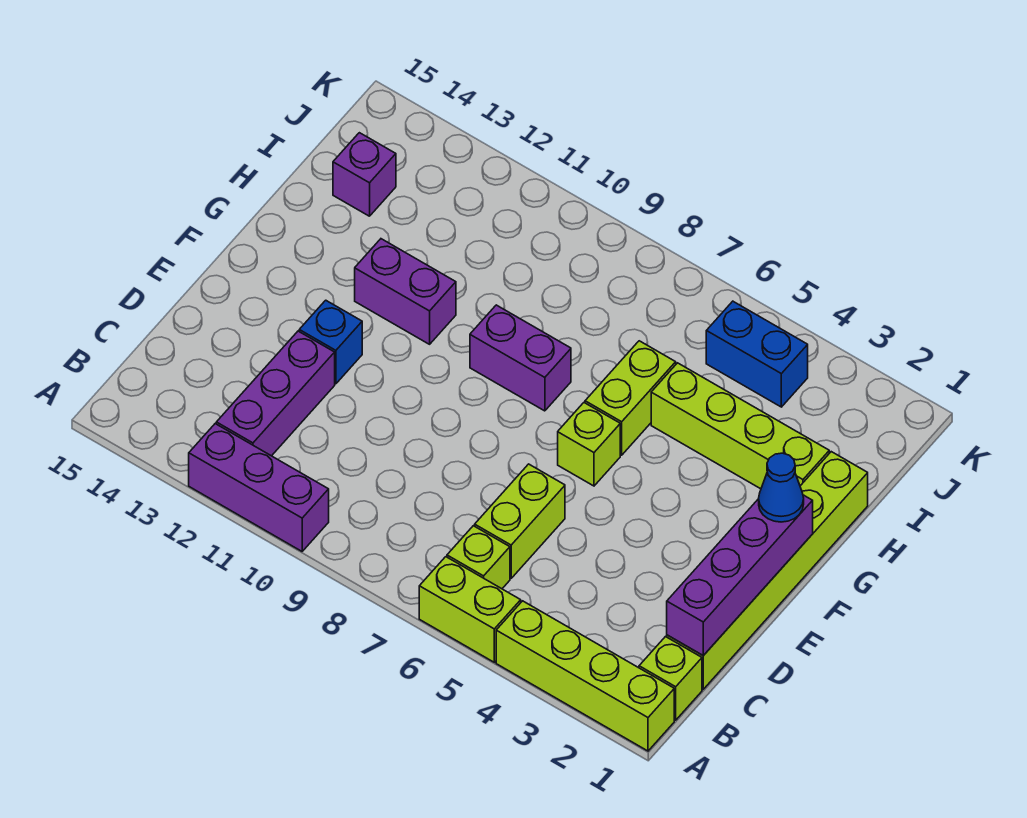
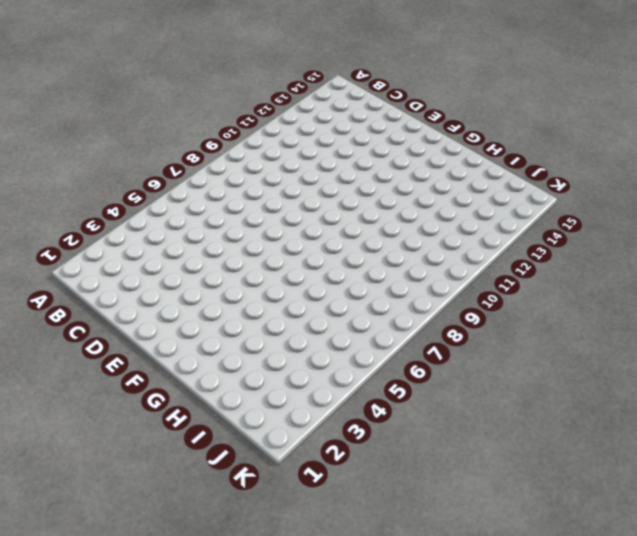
none -> lime brick A1:A4 level 1
none -> lime brick A5:A6 level 1
none -> purple brick A10:A12 level 1

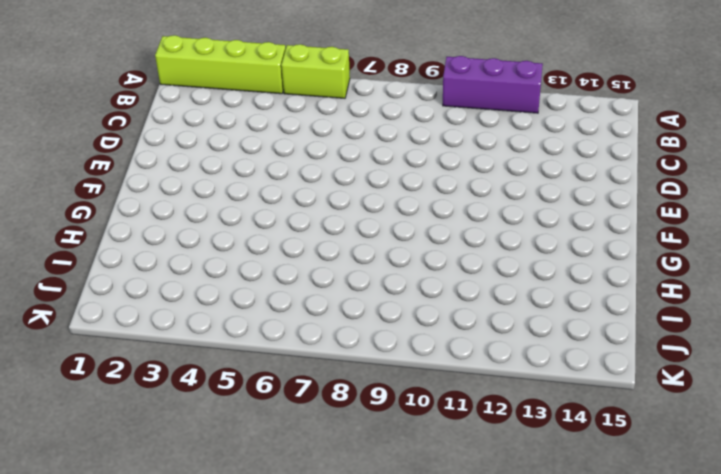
none -> lime brick B1 level 1
none -> lime brick B6 level 1
none -> purple brick B12:D12 level 1

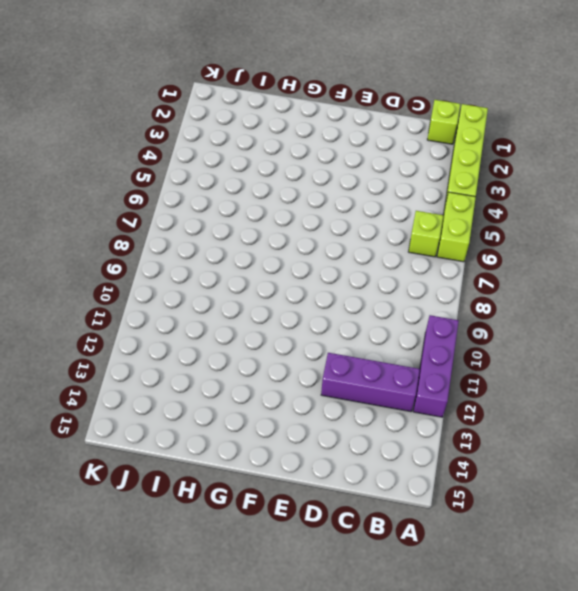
none -> lime brick C1:H1 level 1
none -> lime brick C6:D6 level 1
none -> blue brick E12 level 1

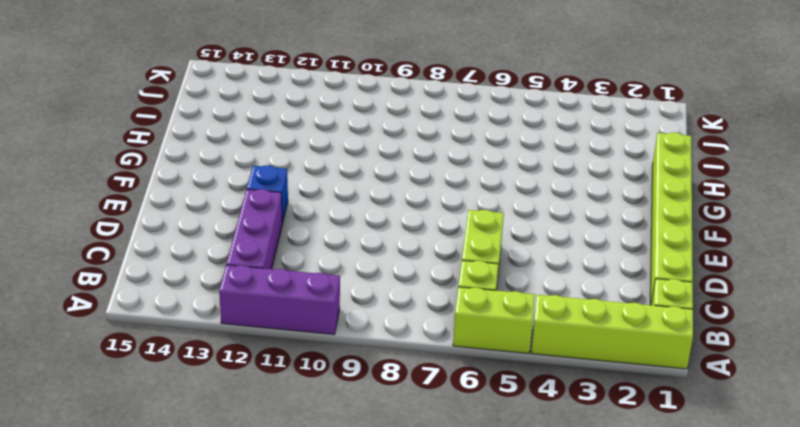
none -> lime brick F6 level 1
none -> lime brick G6:H6 level 1
none -> purple brick G8:G9 level 1

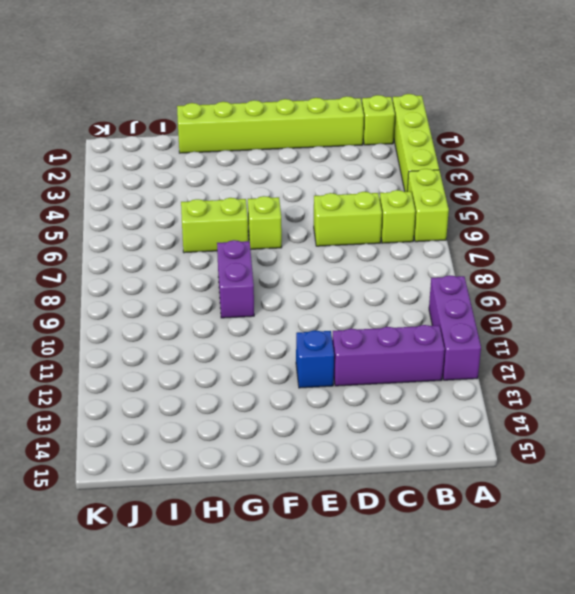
none -> purple brick G11:G12 level 1
none -> lime brick H2:H5 level 1
none -> purple brick I14 level 1

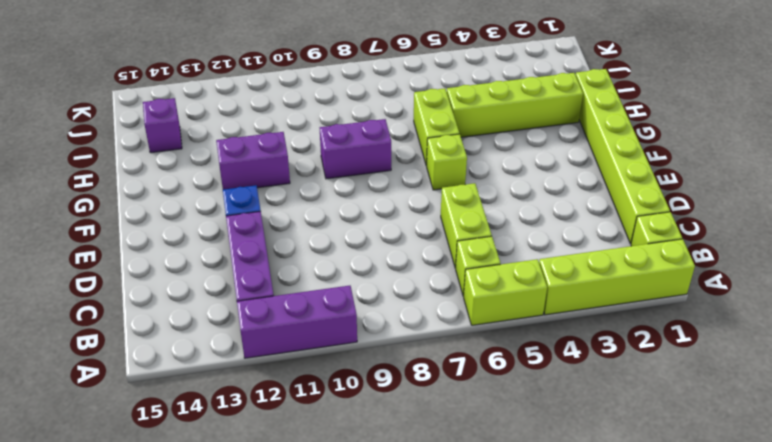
none -> blue brick J4:J5 level 1
none -> purple brick C1:F1 level 2
none -> blue cone F1 level 3

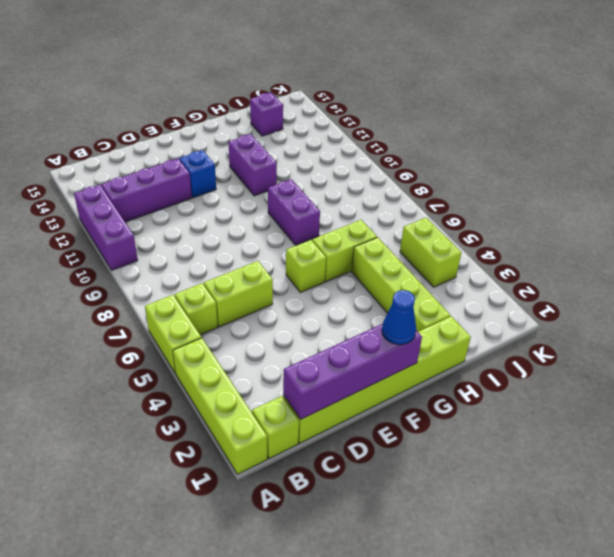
lime brick J4:J5 level 1 -> blue brick J4:J5 level 1

